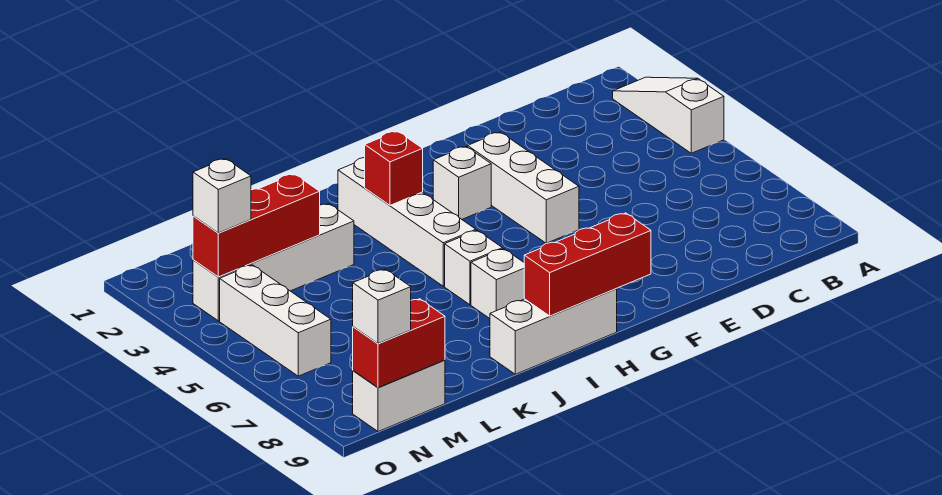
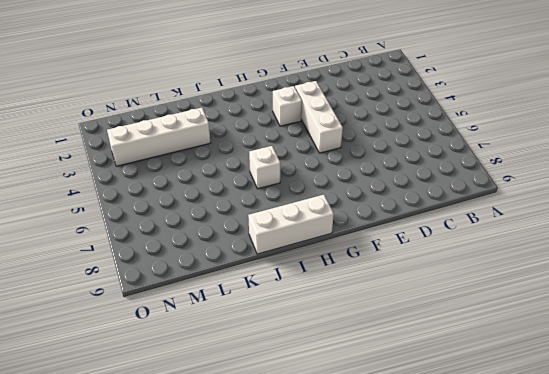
none -> white slope A2:A4 level 1 top 4
none -> white brick I2:I5 level 1
none -> white brick I7 level 1

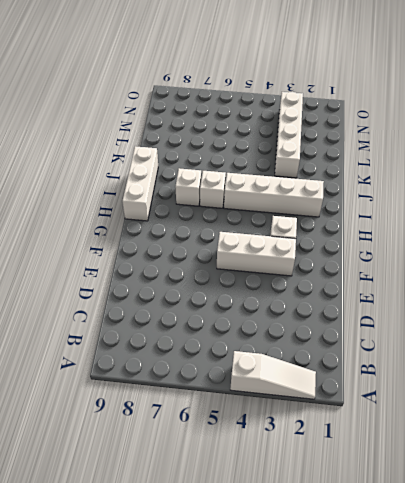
none -> white brick M9:N9 level 1
none -> white brick N4:N6 level 1
none -> red brick G9:I9 level 2

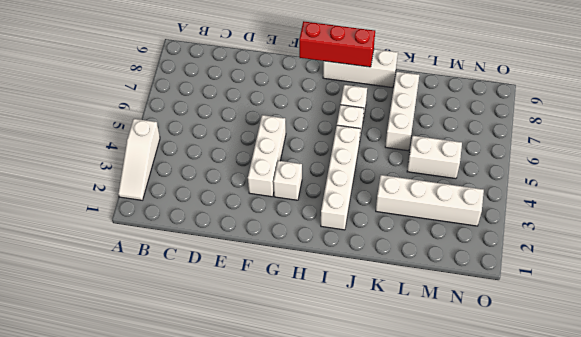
white brick K6:K8 level 1 -> white brick N4:N6 level 1
white brick L5:M5 level 1 -> white brick M9:N9 level 1
none -> red brick I3 level 2
none -> red brick L3:N3 level 2
none -> red brick M9:N9 level 2

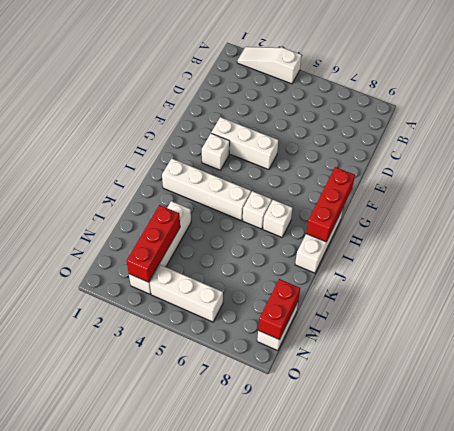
none -> red brick I3 level 2
none -> white brick N3 level 3
none -> white brick N9 level 3

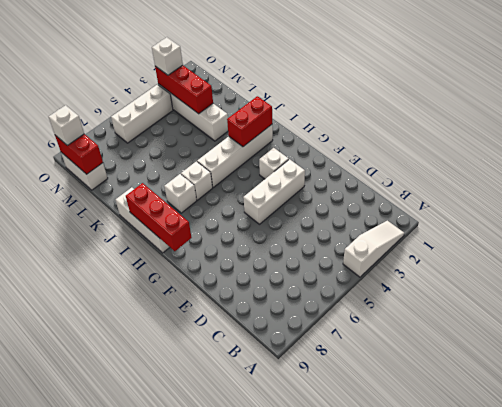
red brick I2:I3 level 2 -> red brick I3 level 2

